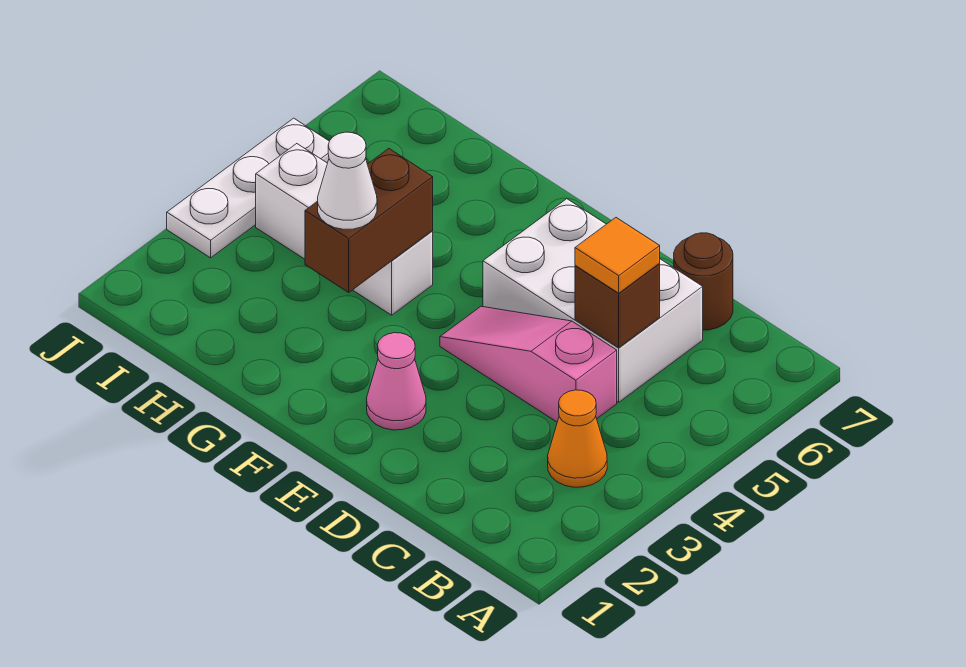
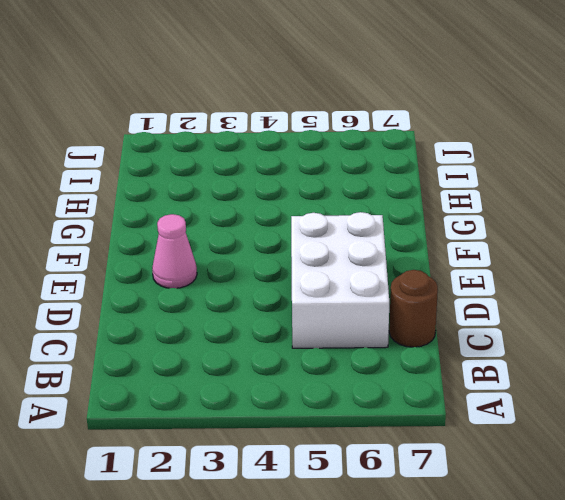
none -> orange cone B3 level 1
none -> pink slope C4:E4 level 1 top C

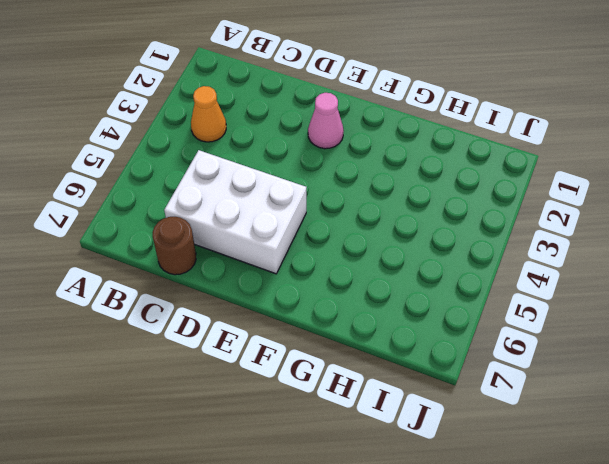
none -> pink slope C4:E4 level 1 top C
none -> white brick G4:I4 level 1

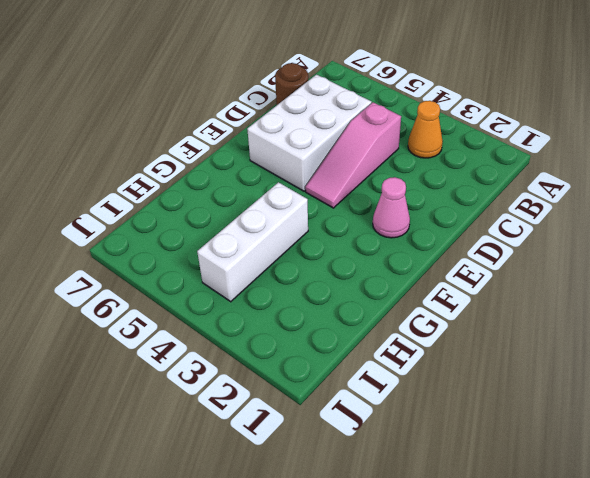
none -> white plate J3:J5 level 1
none -> brown brick C5 level 2

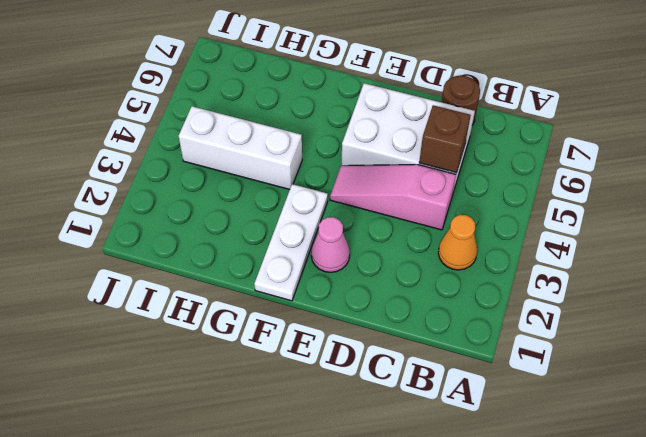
white plate F1:F3 level 1 -> white plate J3:J5 level 1
none -> brown brick G3:G4 level 2
none -> orange tile C5 level 3

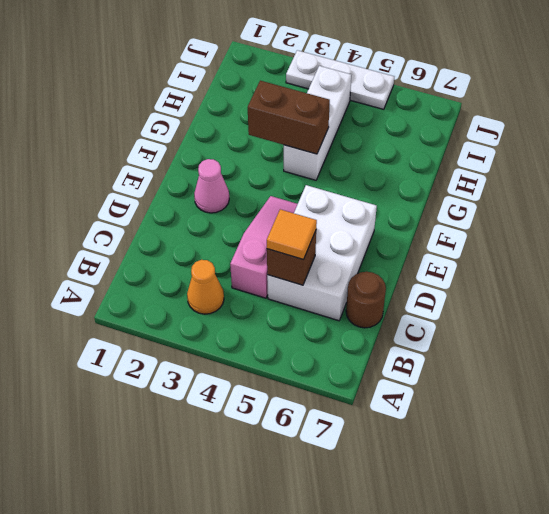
none -> white cone G3 level 3

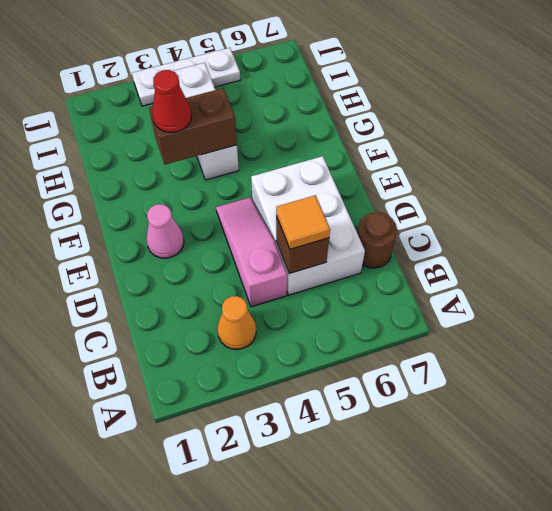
red cone G3 level 3 -> white cone G3 level 3

